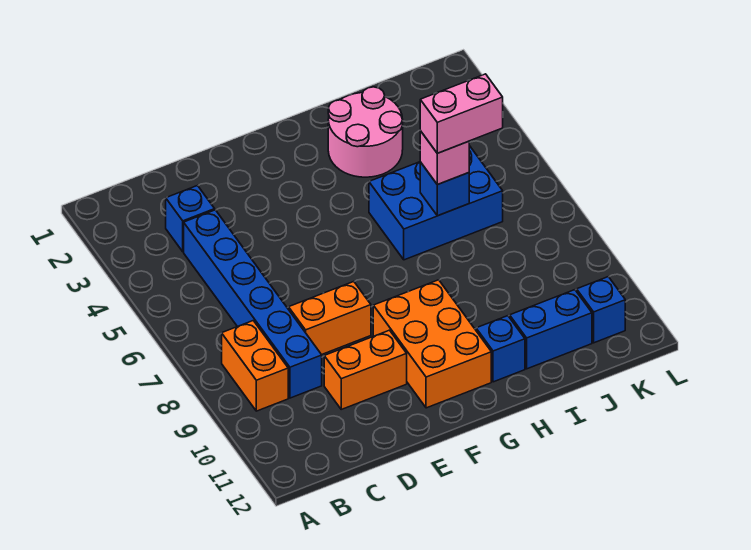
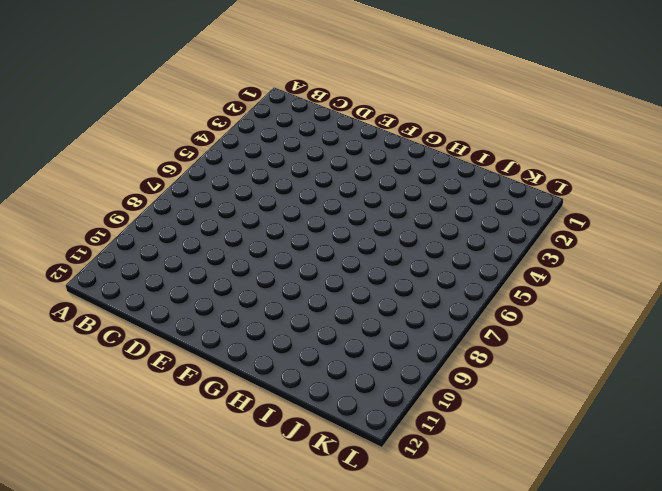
none -> orange brick B8:B9 level 1
none -> blue brick C3 level 1
none -> blue brick C4:C9 level 1

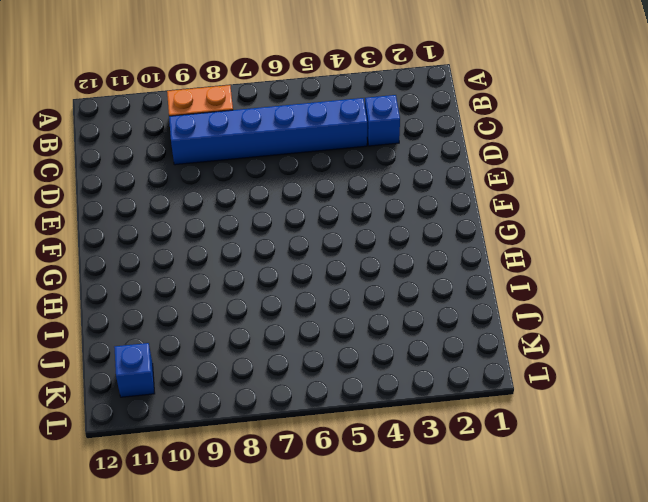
none -> orange brick D8:E8 level 1
none -> orange brick D10:E10 level 1
none -> orange brick F9:G11 level 1

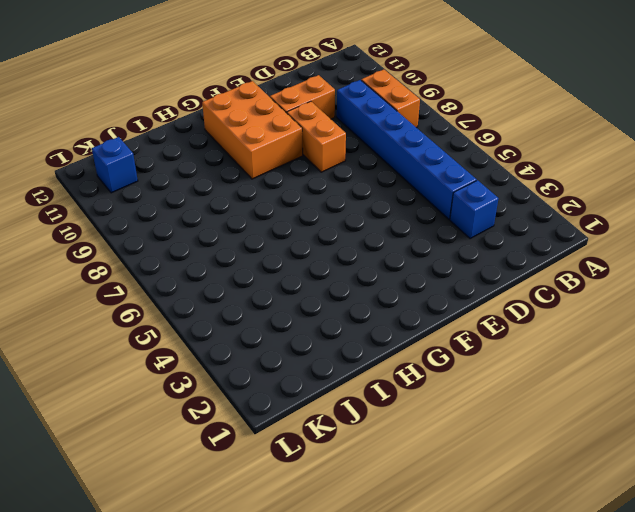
orange brick E8:E9 level 1 -> orange brick D8:E8 level 1
none -> pink round brick H2:I3 level 1
none -> blue brick H5:J6 level 1
none -> blue brick H11 level 1

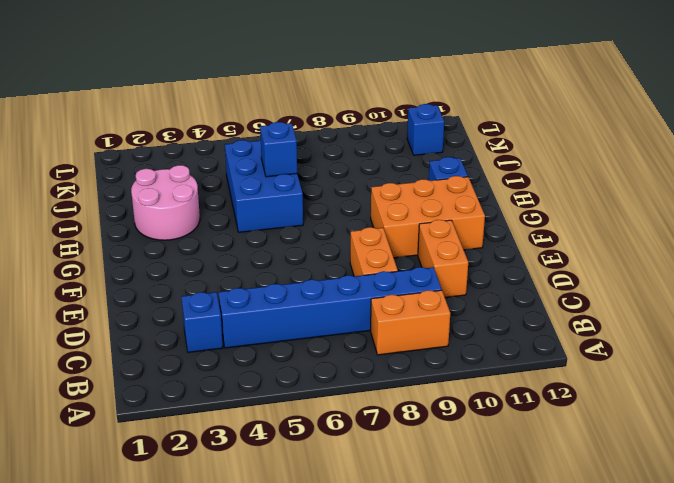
none -> blue brick I11:J11 level 1
none -> pink brick I6 level 3
none -> pink brick I6:J6 level 4

